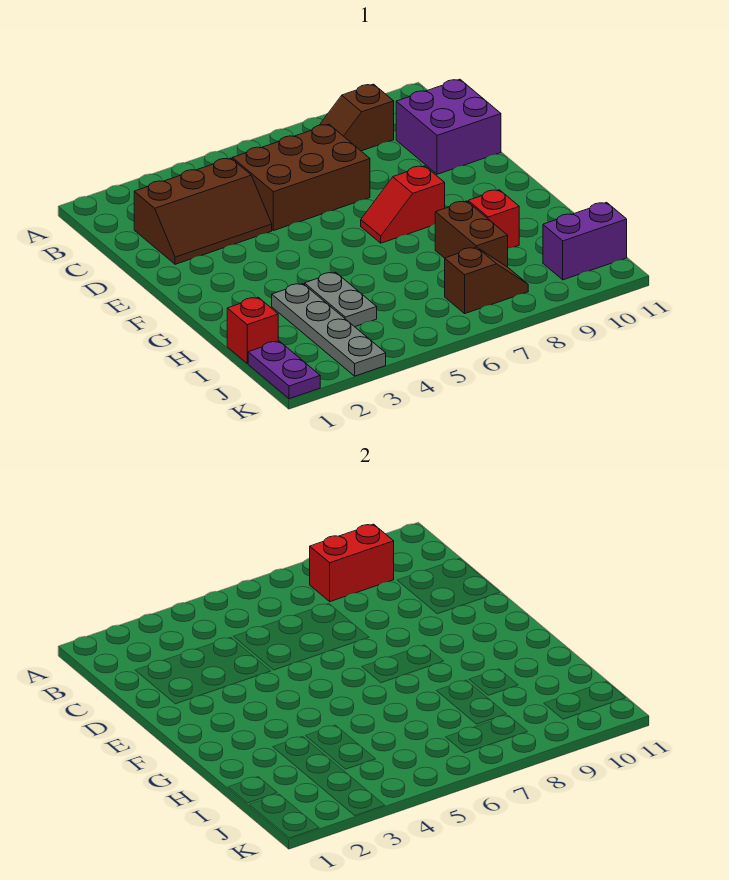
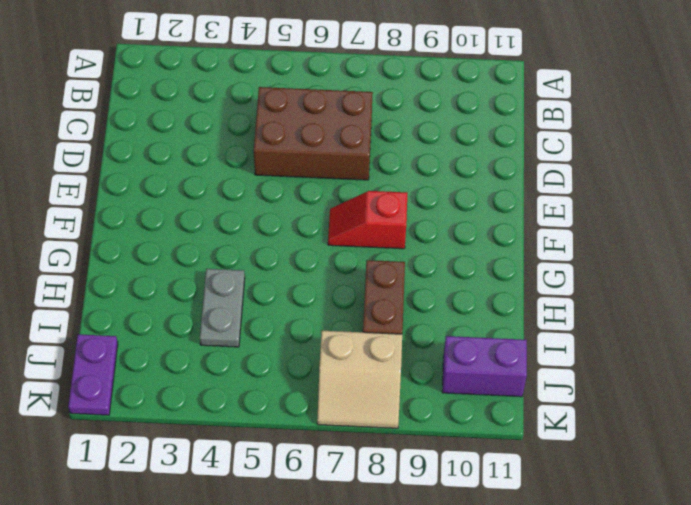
tan slope J7:K8 level 1 top J -> brown slope J7:J8 level 1 top 7
none -> brown slope B8:B9 level 1 top 9
none -> brown slope C2:D4 level 1 top C
none -> purple brick C10:D11 level 1

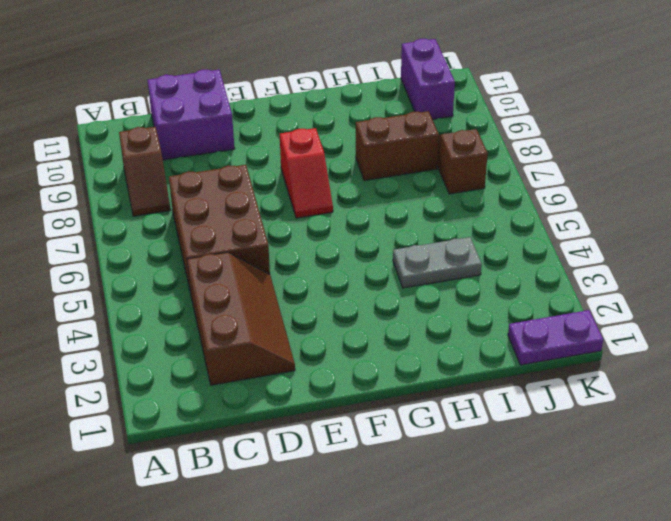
none -> grey plate H3:K3 level 1
none -> red brick H9 level 1
none -> red brick I1 level 1

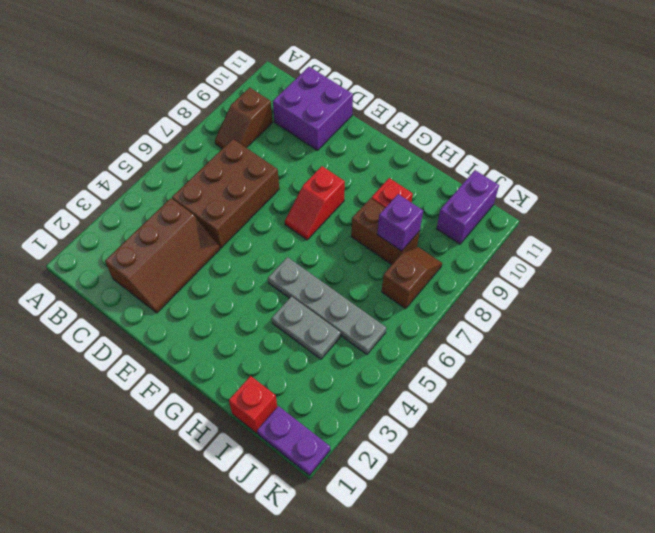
grey plate G5:J5 level 1 -> grey plate H3:K3 level 1
purple brick I8 level 2 -> none
none -> red brick B8:B9 level 2

